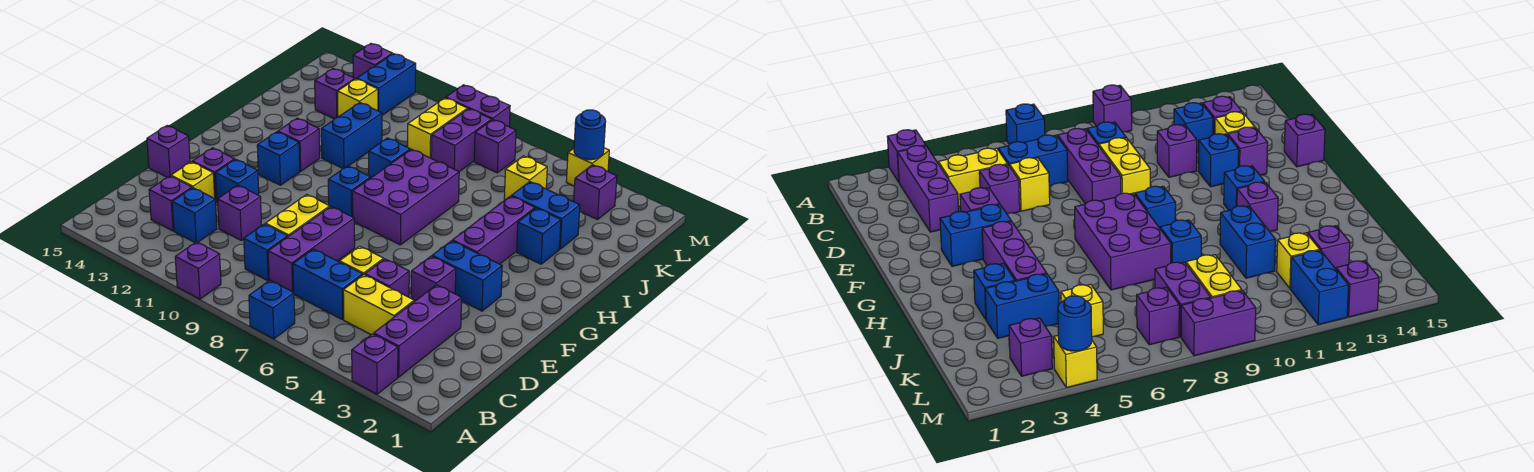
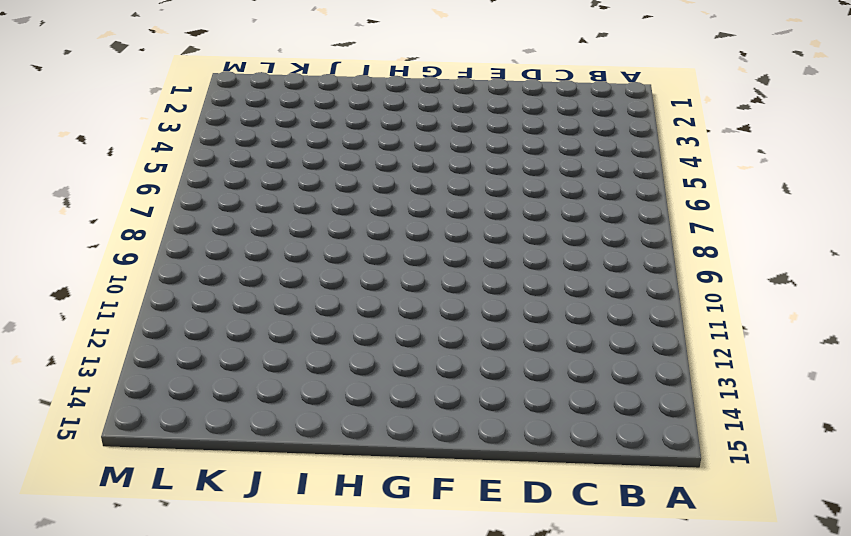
none -> purple brick A3 level 1
none -> blue brick A7 level 1
none -> purple brick A10 level 1
none -> purple brick B3:D3 level 1

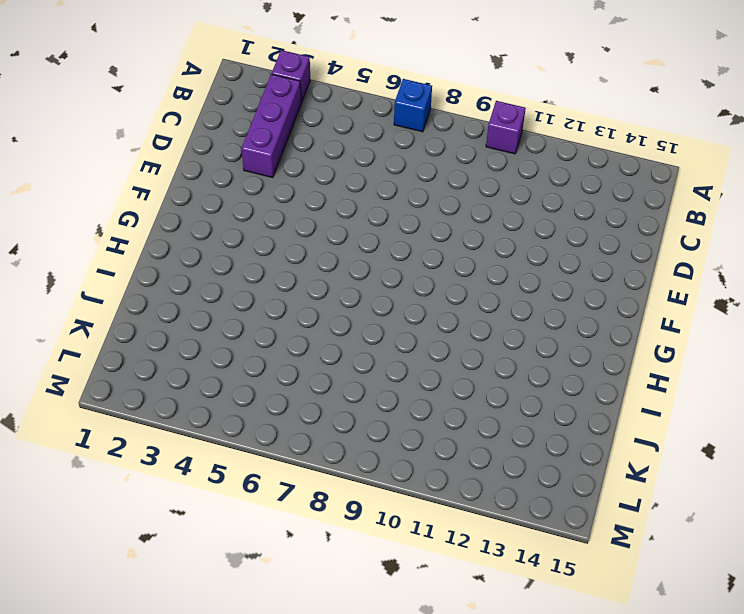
none -> yellow brick C4:C5 level 1
none -> blue brick C6:C7 level 1
none -> purple brick C8:E8 level 1
none -> blue brick C9 level 1

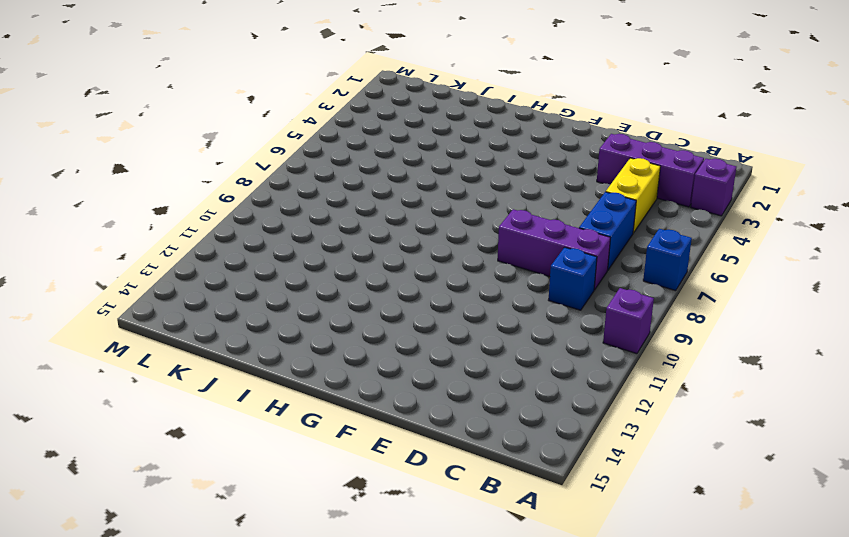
none -> blue brick C12 level 1
none -> purple brick C13 level 1
none -> purple brick D5 level 1
none -> yellow brick D6 level 1

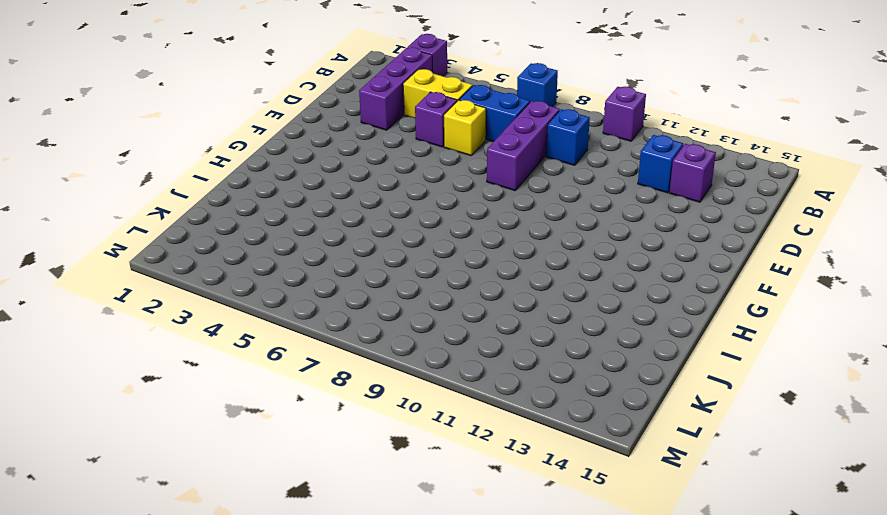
none -> yellow brick D9:E9 level 1
none -> purple brick D11 level 1
none -> yellow brick D13 level 1
none -> purple brick E4 level 1

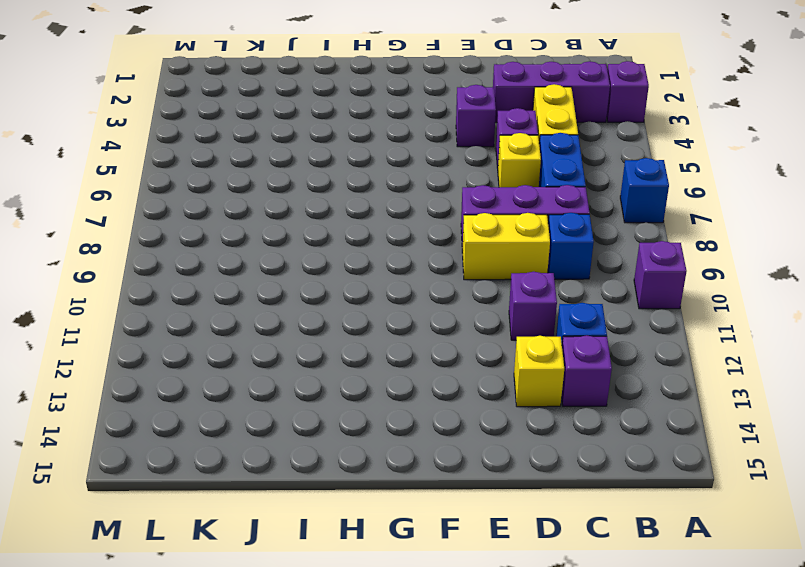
none -> blue brick E12 level 1
none -> purple brick E13 level 1
none -> purple brick E15 level 1
none -> blue brick F3:F4 level 1

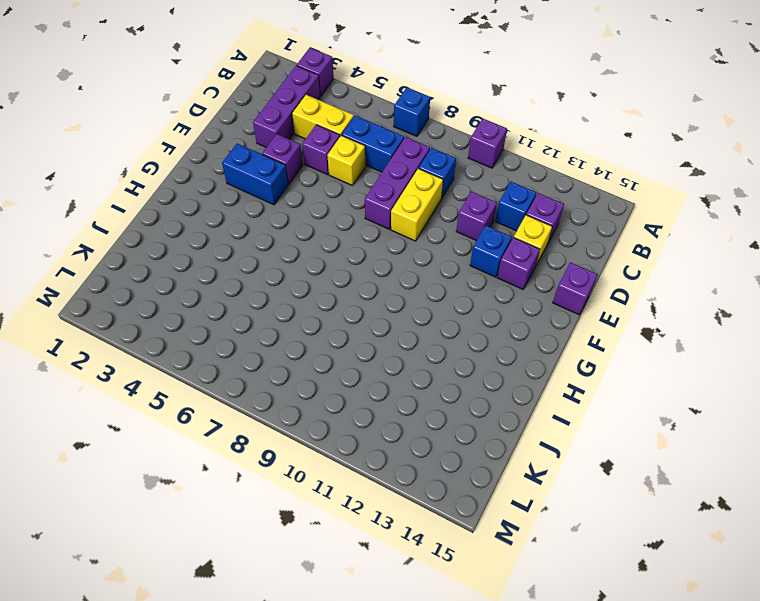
none -> purple brick G4:I4 level 1
none -> purple brick G7:I8 level 1
none -> blue brick G9 level 1
none -> blue brick G12 level 1

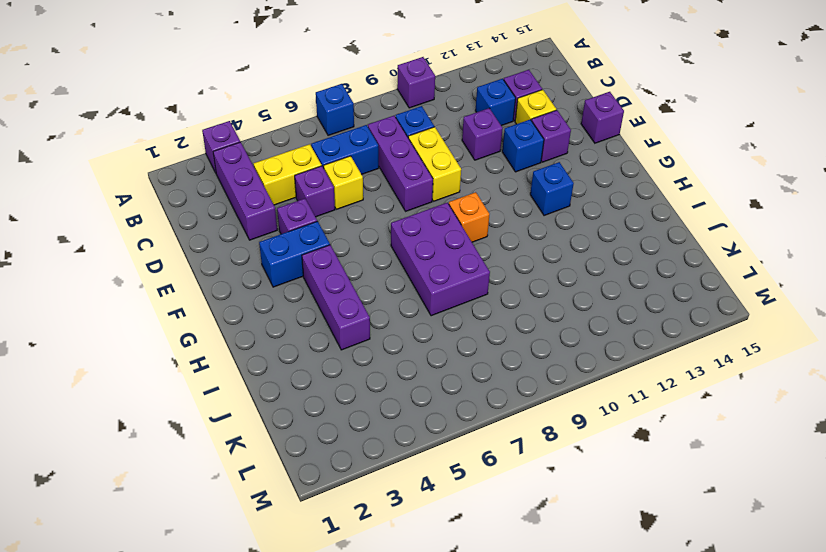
orange brick G9 level 1 -> blue brick G9 level 1
none -> purple brick H12 level 1
none -> blue brick I3 level 1
none -> blue brick I9 level 1
none -> blue brick I11:J11 level 1

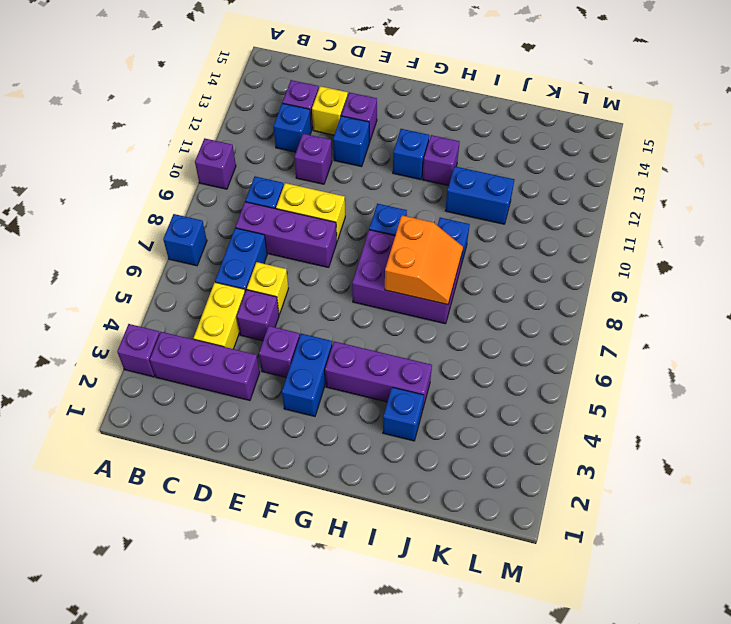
orange slope H7:I8 level 2 top H -> none
none -> purple brick E15 level 1
none -> blue brick J3:J4 level 1
none -> yellow brick K5 level 1
none -> purple brick K8:L8 level 1

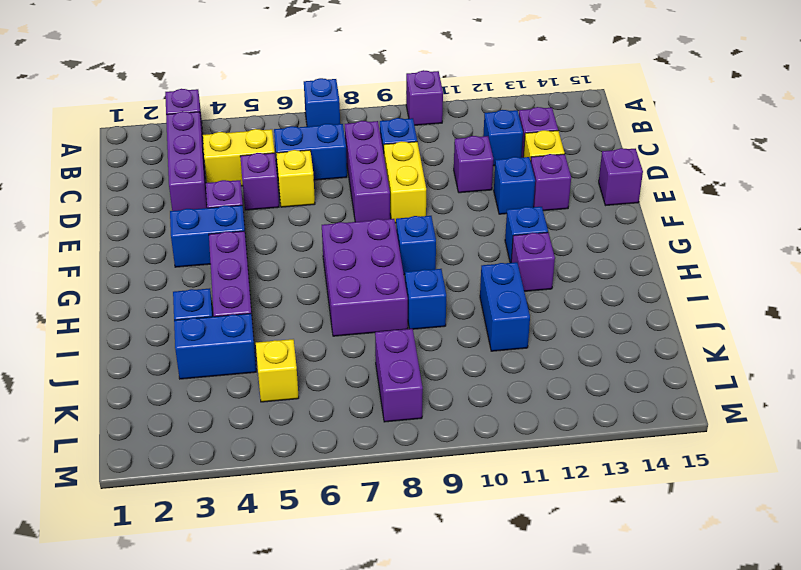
none -> yellow brick K9:L9 level 1
none -> yellow brick K12 level 1
none -> purple brick K13 level 1
none -> purple brick L3 level 1

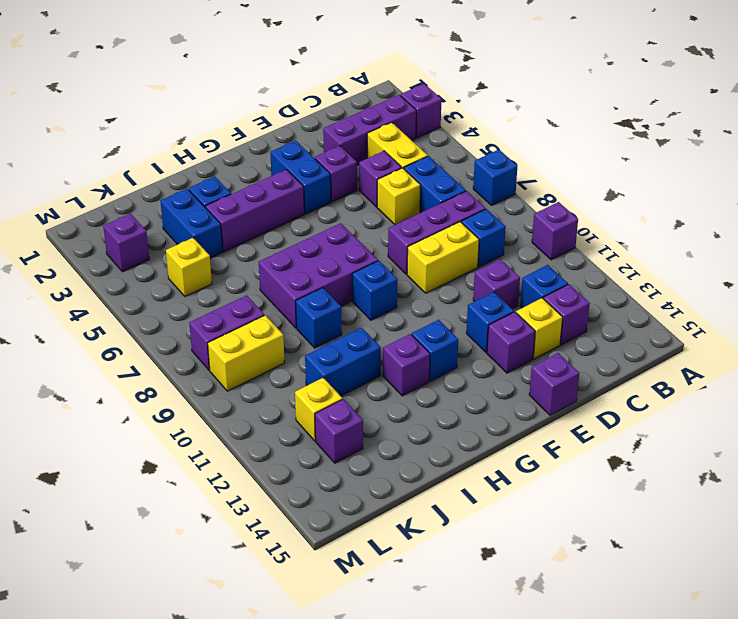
none -> purple brick L7 level 1
none -> blue brick L12:M12 level 1
none -> yellow brick M4 level 1
none -> purple brick M8:M9 level 1

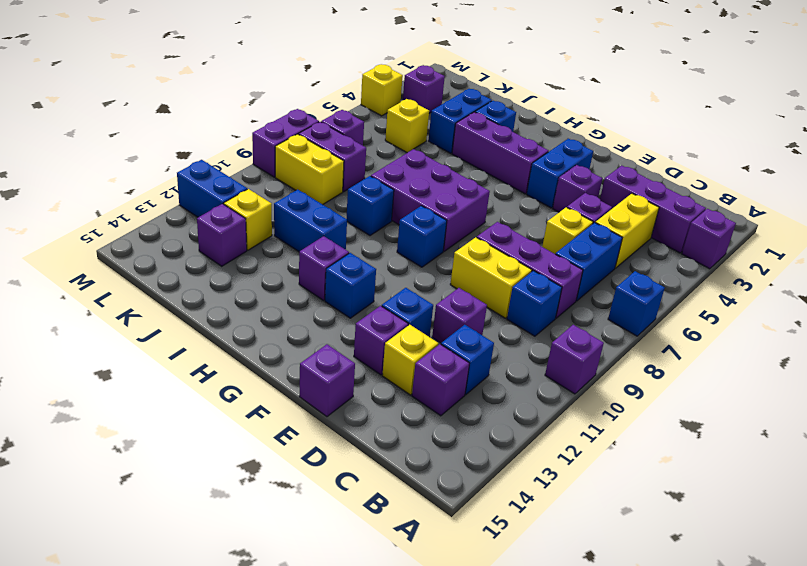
none -> purple brick M13 level 1
none -> blue round brick M4 level 2

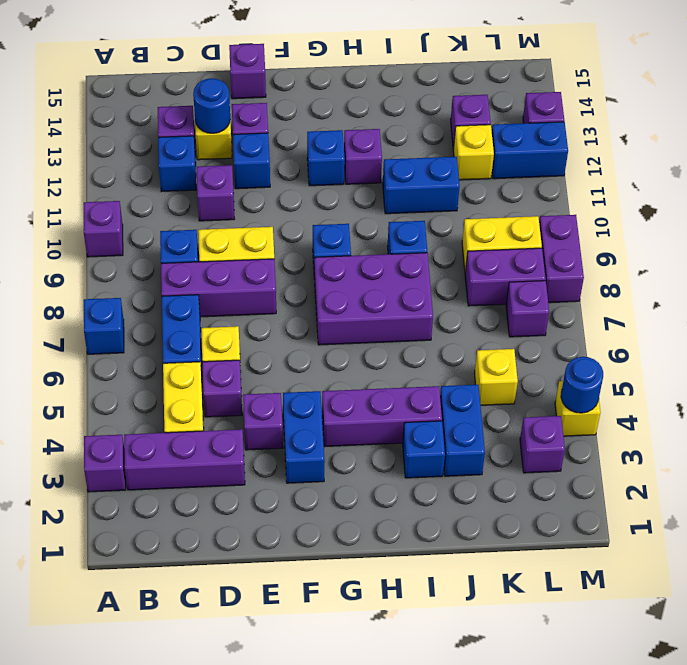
blue round brick D13 level 2 -> none

